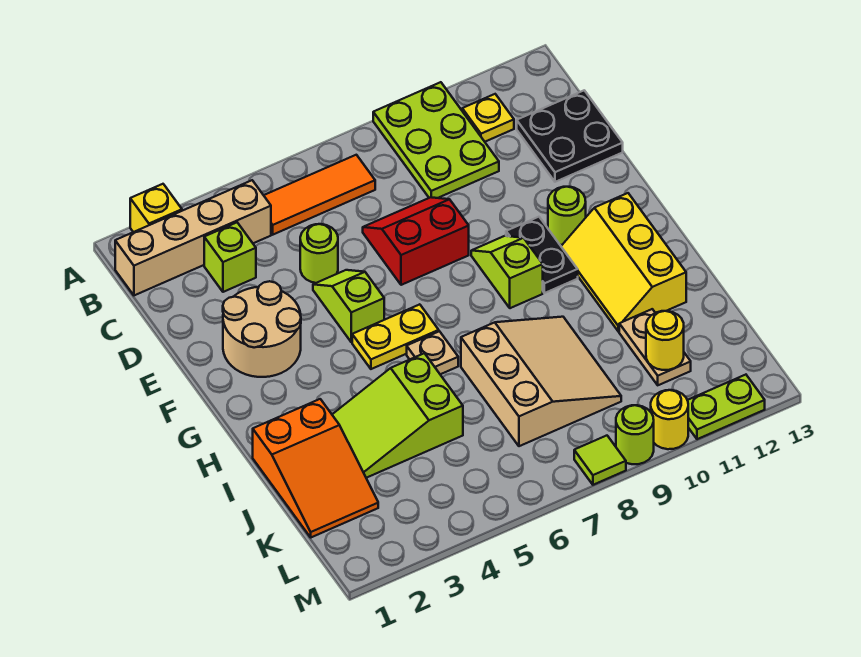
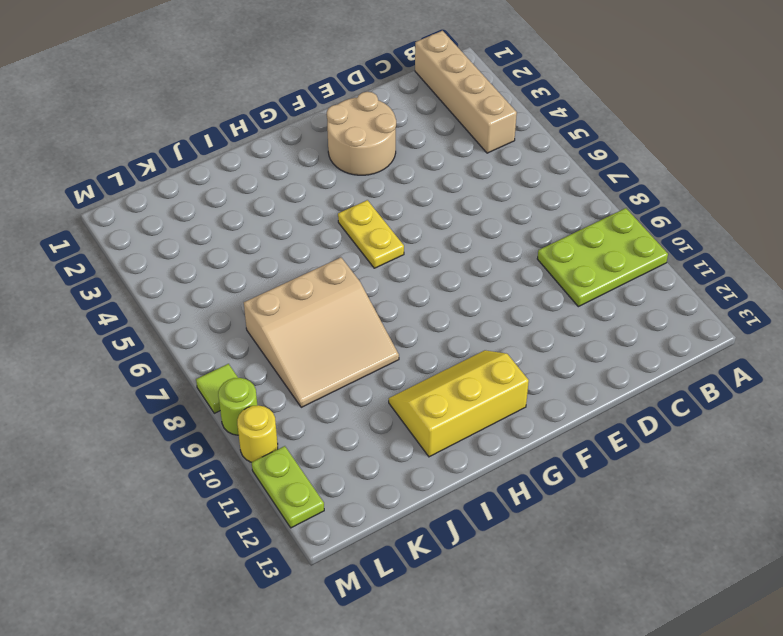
none -> yellow brick A2 level 1
none -> orange tile B5:B7 level 1
none -> yellow plate B11 level 1

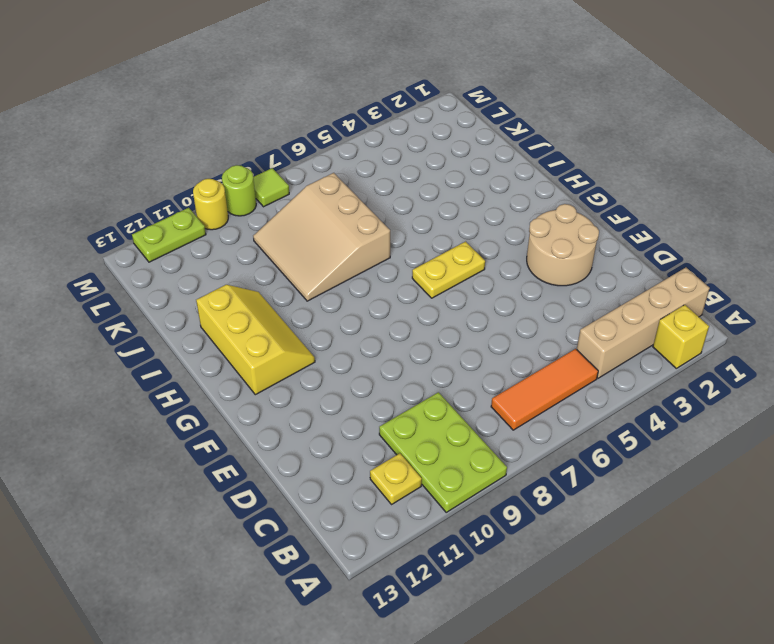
none -> lime brick C3 level 1
none -> black plate C12:D13 level 1
none -> lime round brick D5 level 1

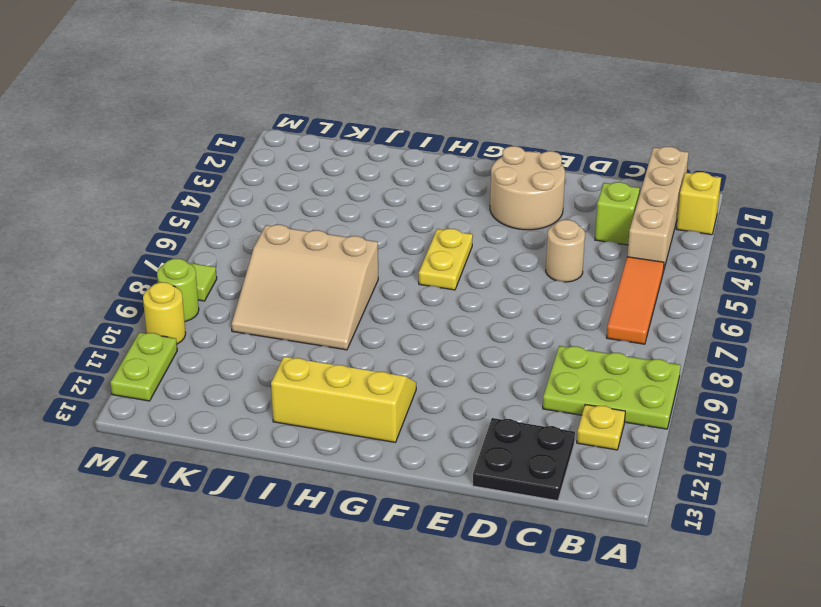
tan round brick D5 level 1 -> lime round brick D5 level 1
none -> red slope D7:E8 level 1 top E
none -> lime slope E5:F5 level 1 top F
none -> lime slope F9:G9 level 1 top G

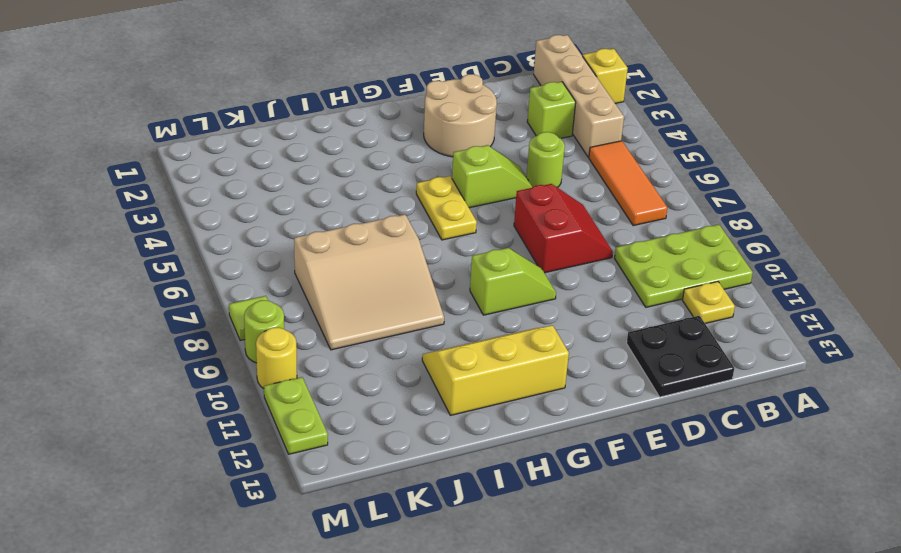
none -> black plate F10:G10 level 1
none -> lime round brick F11 level 1
none -> tan plate H6 level 1

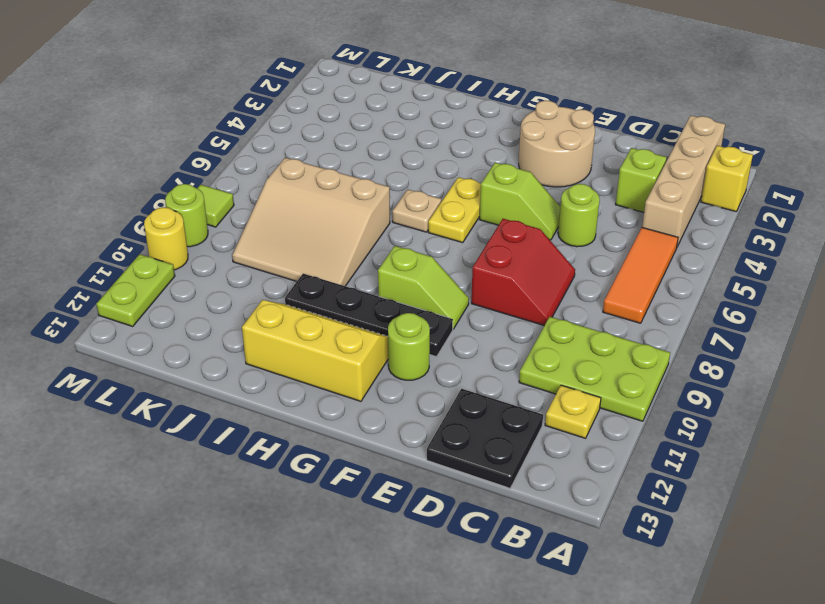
black plate F10:I10 level 1 -> black plate F10:G10 level 1
none -> orange slope I1:K2 level 1 top I
none -> lime slope I3:J5 level 1 top 5
none -> tan plate J11:K11 level 1

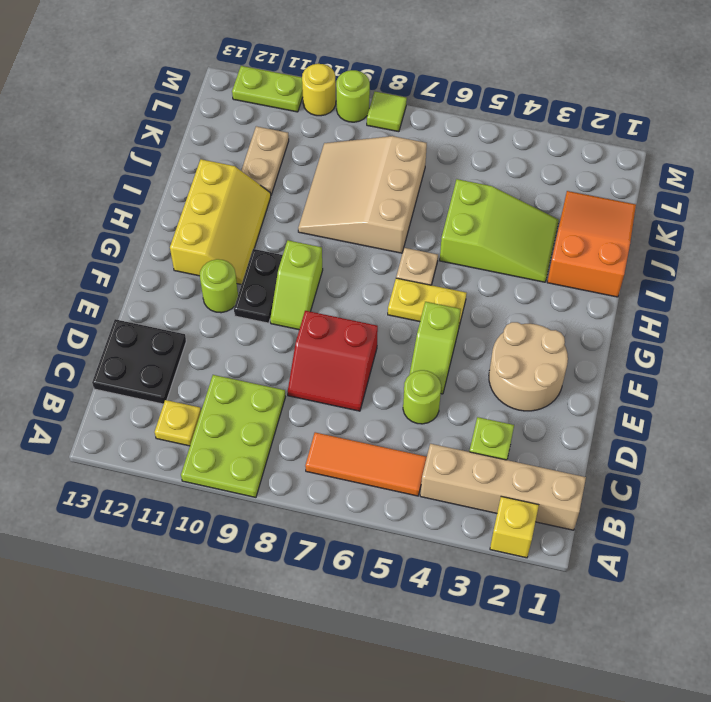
none -> yellow round brick K11 level 2

